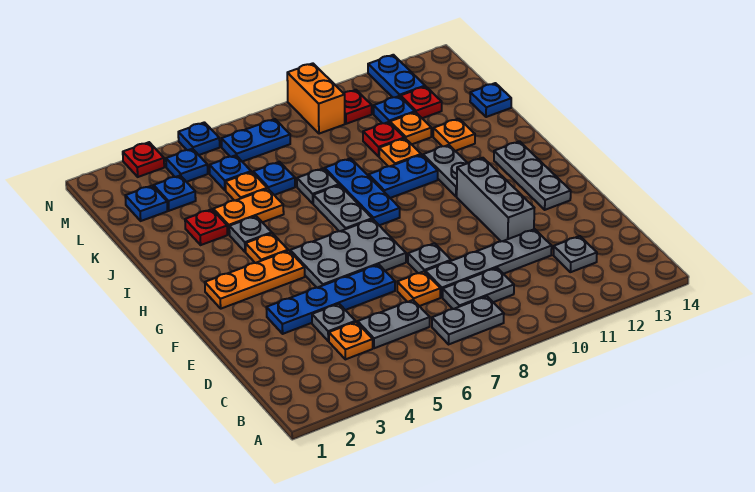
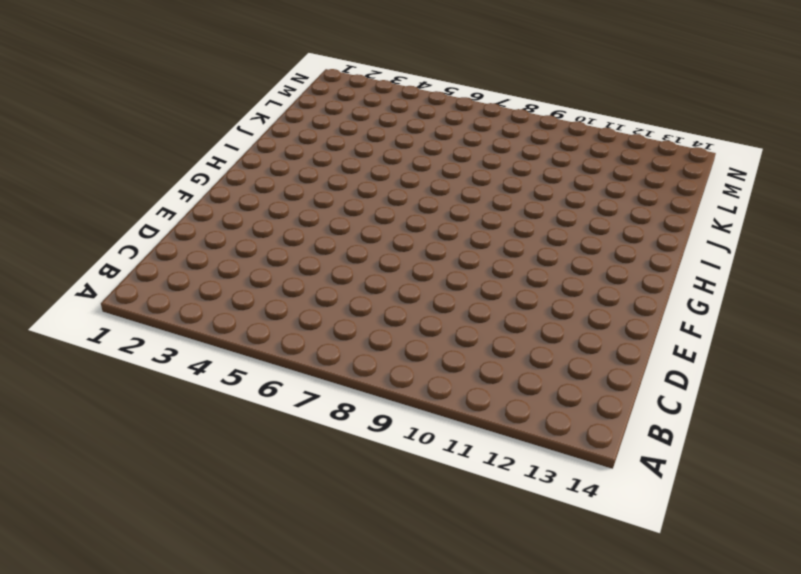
none -> grey plate B7:B8 level 1
none -> orange plate C4 level 1
none -> grey plate C5:C6 level 1
none -> grey plate C8:C9 level 1

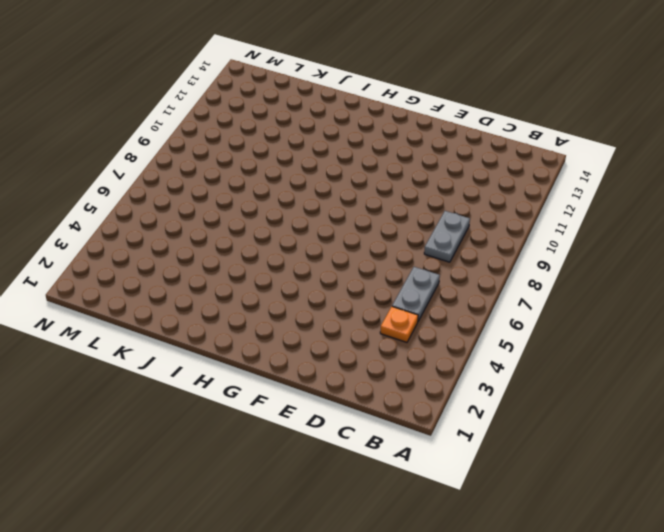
none -> grey plate B7:B8 level 1
none -> grey plate C12 level 1
none -> grey plate D4 level 1
none -> orange plate D7 level 1

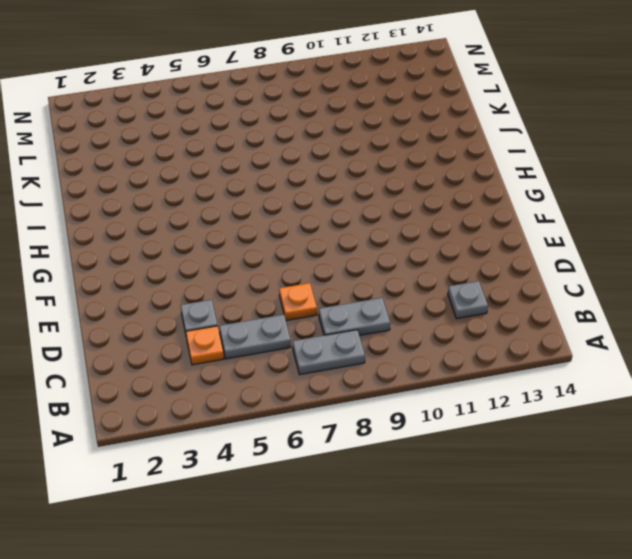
none -> grey plate D8:D11 level 1
none -> blue plate E3:E6 level 1
none -> grey plate E8 level 1
none -> grey brick E11:G11 level 1

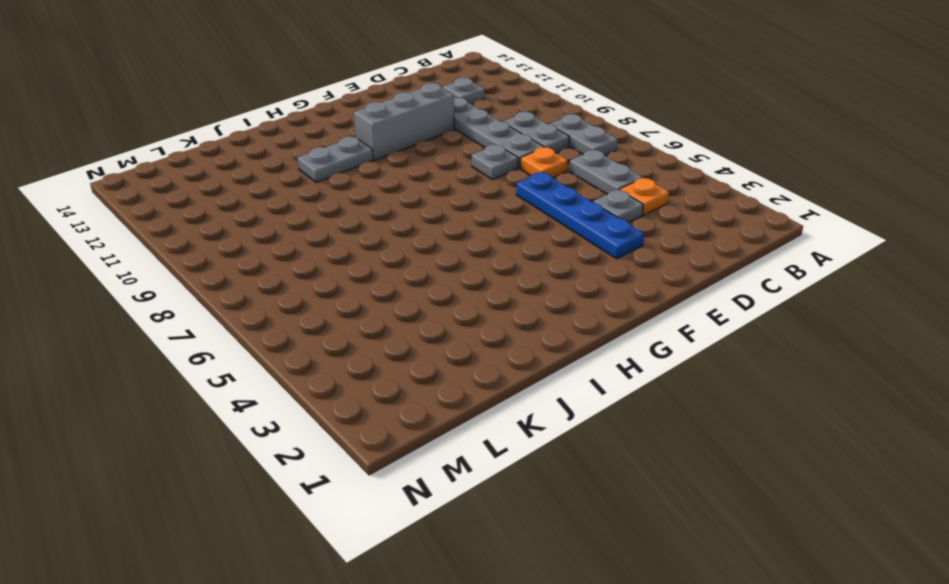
none -> grey plate F5:G7 level 1
none -> grey plate F13:H13 level 1
none -> orange plate G2:G4 level 1
none -> orange plate H4 level 1

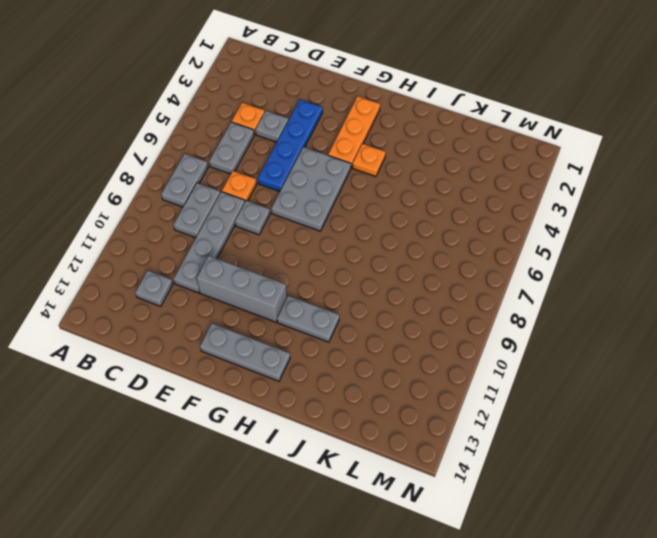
none -> grey plate H7:I7 level 1
none -> blue plate H8:J8 level 1
none -> grey plate I4 level 1
none -> blue plate I9:I10 level 1

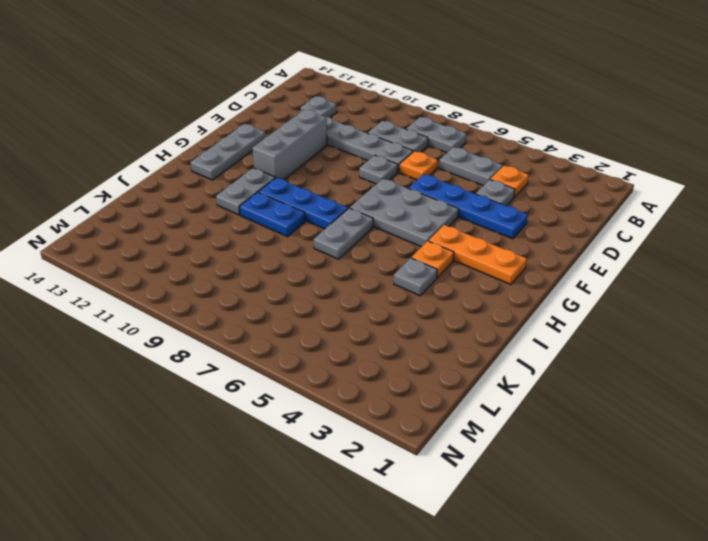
blue plate H8:H10 level 1 -> blue plate H8:J8 level 1
none -> red plate J3 level 1
none -> orange plate J4:J5 level 1
none -> grey plate J7 level 1
none -> orange plate J10 level 1

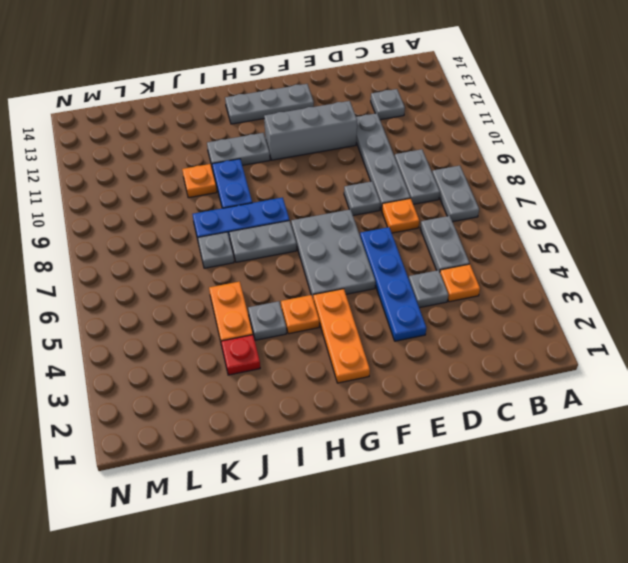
none -> orange plate J12 level 1
none -> orange plate K5 level 1
none -> blue plate K6 level 1
none -> red plate K10 level 1

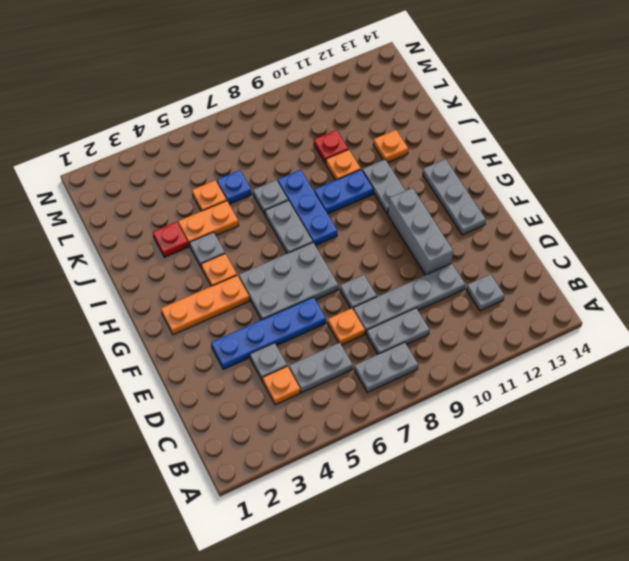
none -> orange plate K11 level 1
none -> blue plate K14 level 1
none -> blue plate L2 level 1
none -> blue plate L3 level 1

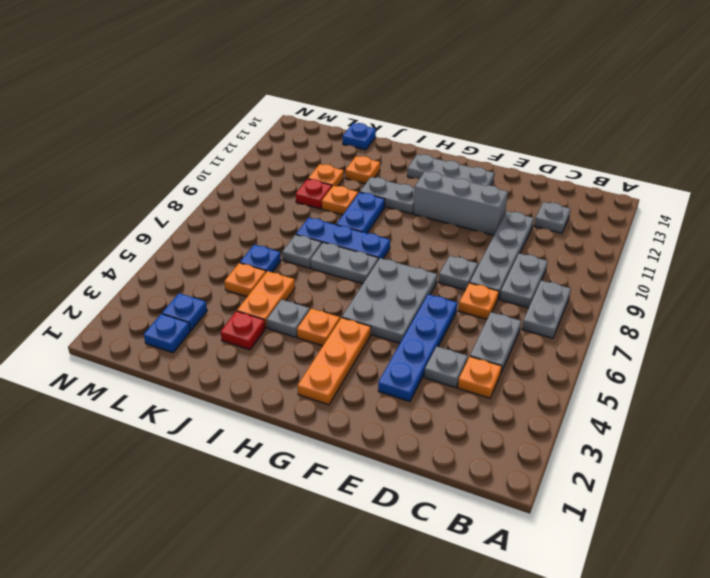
none -> blue plate L5 level 1
none -> blue plate L11 level 1
none -> red plate L12 level 1
none -> blue plate M4 level 1

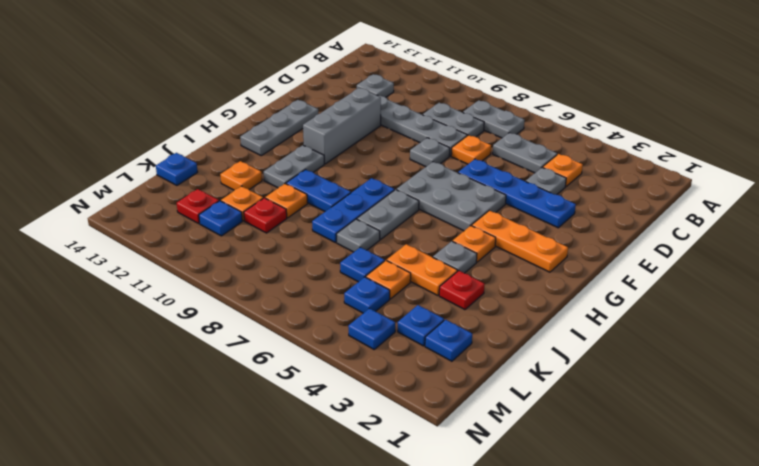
none -> blue plate M6:M7 level 1
none -> orange brick M9:N9 level 1
none -> red plate M10 level 1
none -> blue plate M12:N12 level 1

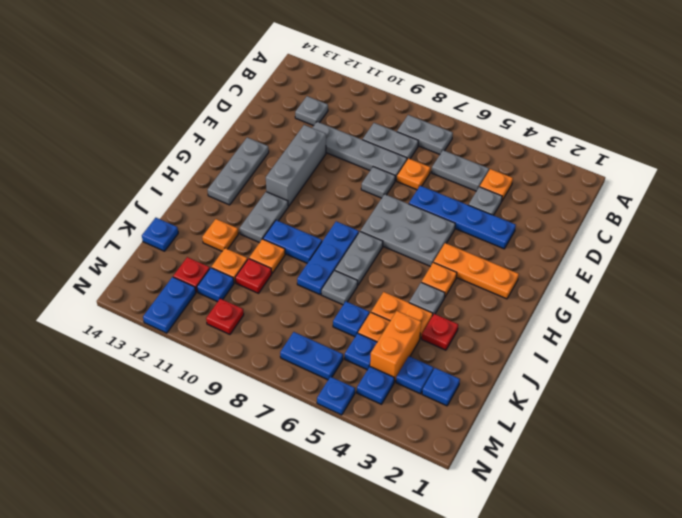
orange brick K4:L4 level 1 -> orange brick M9:N9 level 1
none -> red plate N3 level 1

